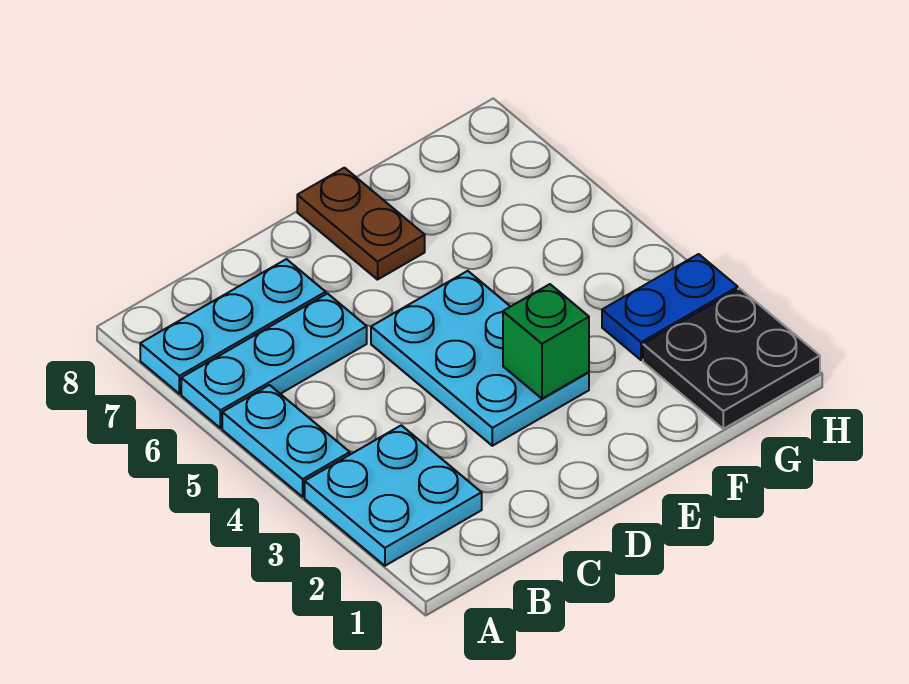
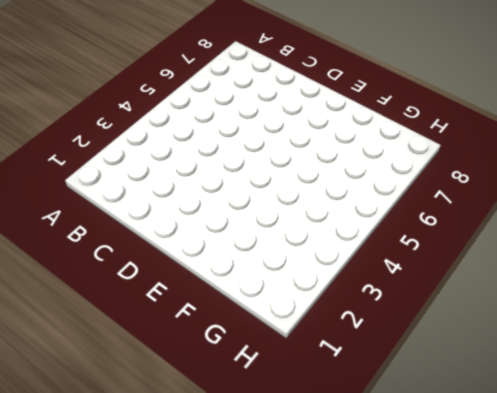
none -> cyan plate A2:B3 level 1
none -> cyan plate A4:A5 level 1

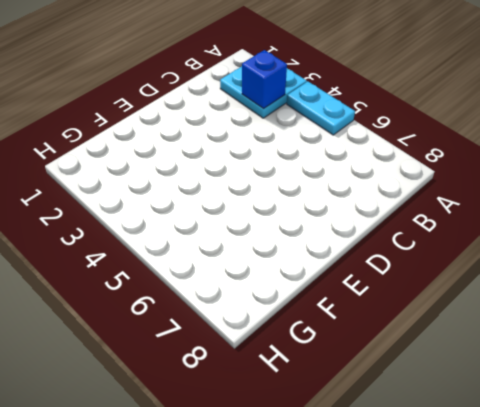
blue brick B3 level 2 -> none
none -> cyan plate A6:C6 level 1
none -> cyan plate A7:C7 level 1

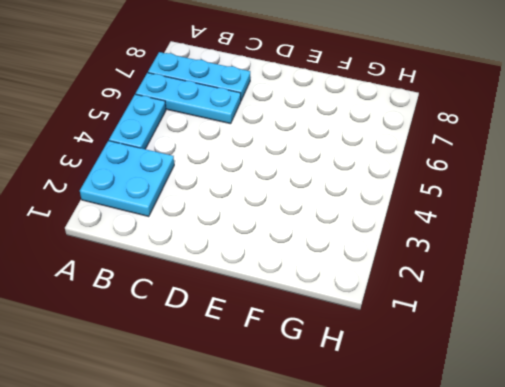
none -> cyan plate D3:E5 level 1
none -> brown plate E7:E8 level 1

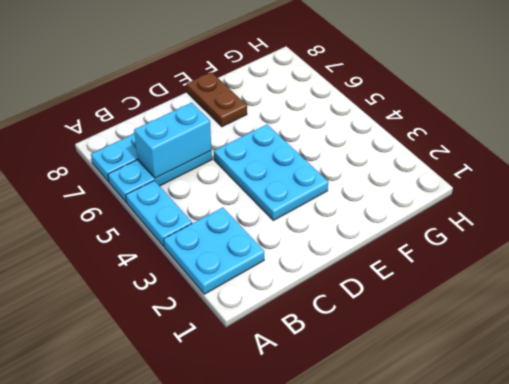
cyan brick B6:C6 level 2 -> none
none -> black plate G1:H2 level 1
none -> blue plate G3:H3 level 1

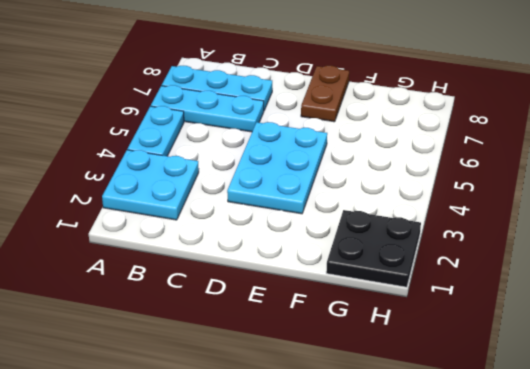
none -> blue plate G3:H3 level 1
none -> green brick E3 level 2

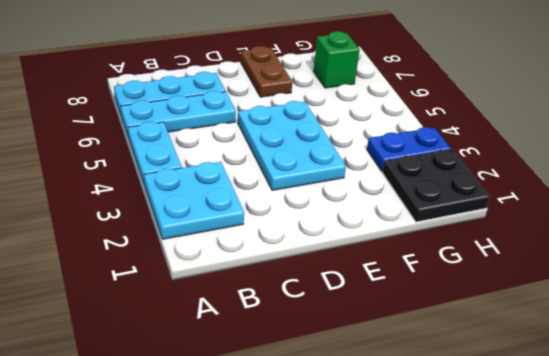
green brick G7 level 1 -> green brick E3 level 2

